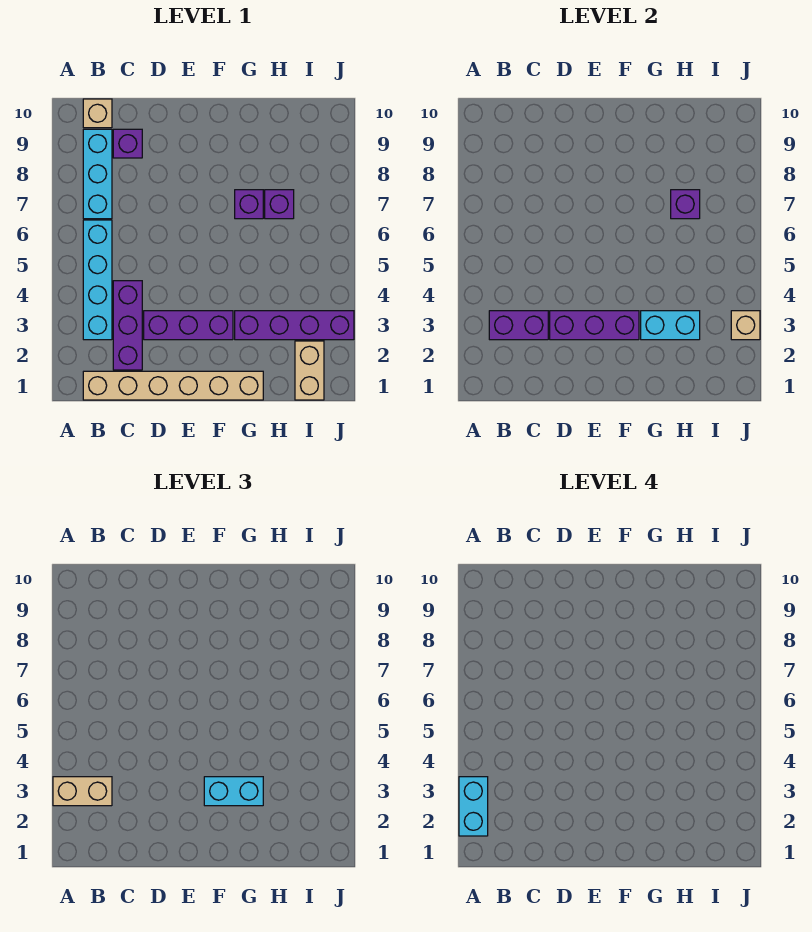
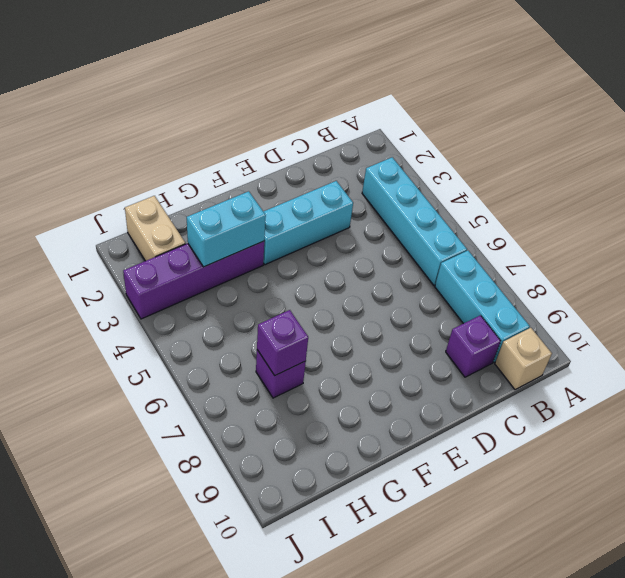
cyan brick D3:F3 level 1 -> purple brick D3:F3 level 1
none -> tan brick B1:G1 level 1
none -> purple brick C2:C4 level 1
none -> purple brick G7 level 1

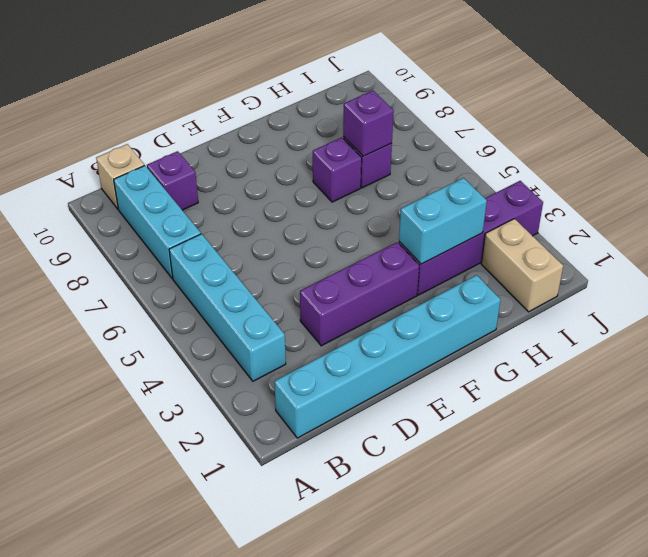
cyan brick B1:G1 level 1 -> tan brick B1:G1 level 1
none -> purple brick C2:C4 level 1
none -> purple brick B3:C3 level 2
none -> purple brick D3:F3 level 2

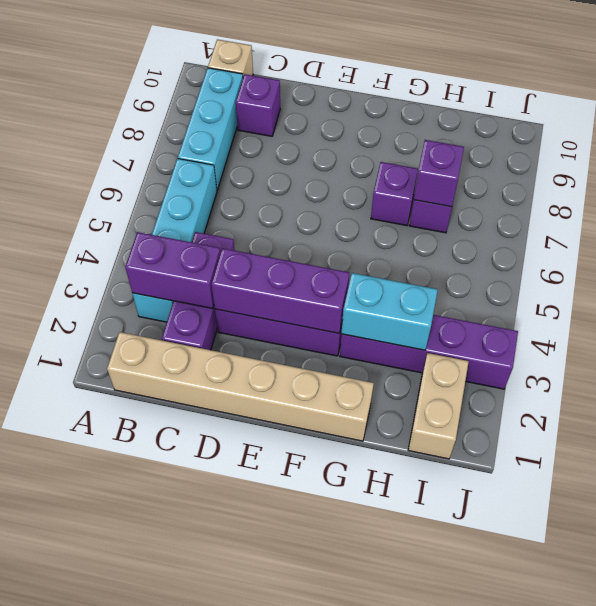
none -> tan brick J3 level 2
none -> tan brick A3:B3 level 3
none -> cyan brick F3:G3 level 3

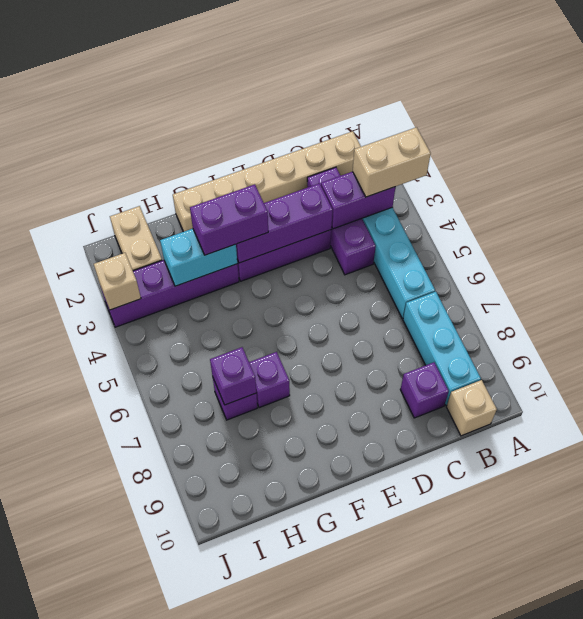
purple brick F3:G3 level 3 -> cyan brick F3:G3 level 3
none -> cyan brick A2:A3 level 4

